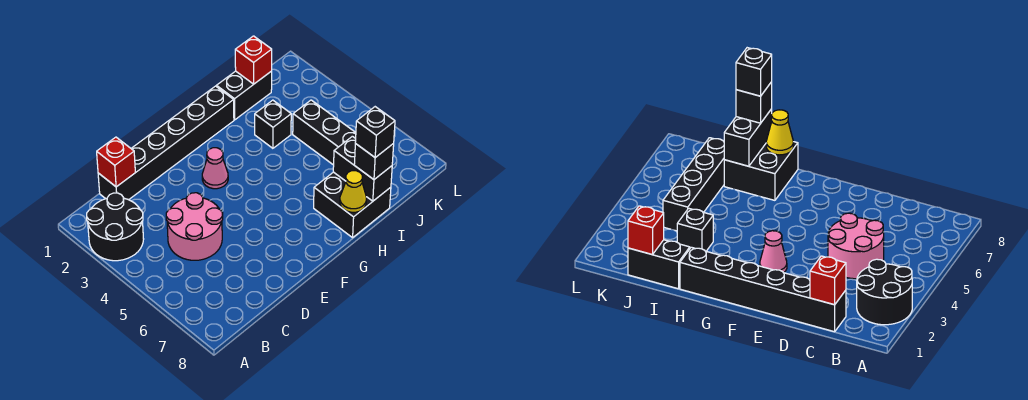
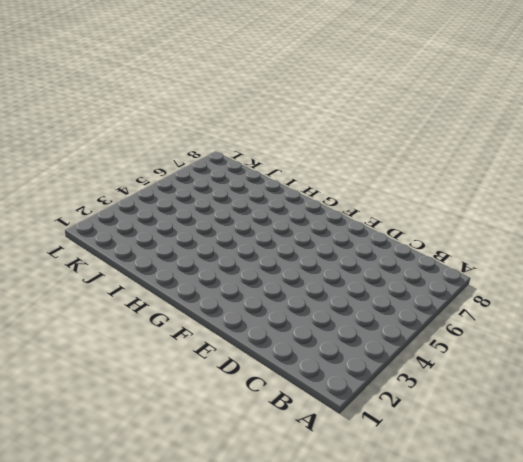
none -> black round brick A2:B3 level 1
none -> black brick C1:H1 level 1
none -> pink round brick C4:D5 level 1

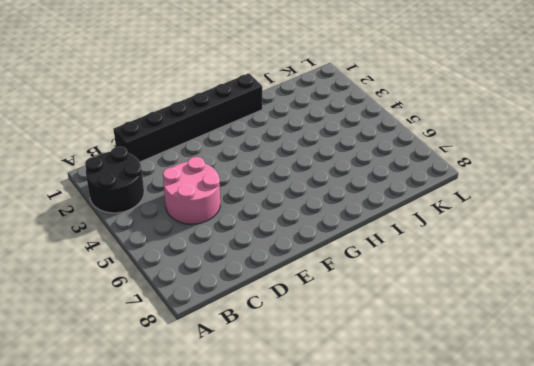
none -> pink cone F3 level 1
none -> black brick H7:I8 level 1
none -> black brick I1:J1 level 1

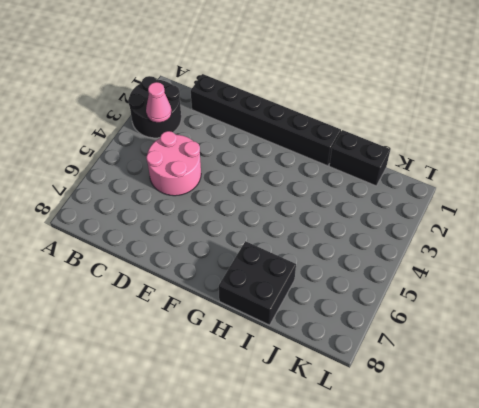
pink cone B3 level 2 -> pink cone F3 level 1
none -> black brick I3 level 1
none -> black brick J4:J7 level 1
none -> red brick C1 level 2

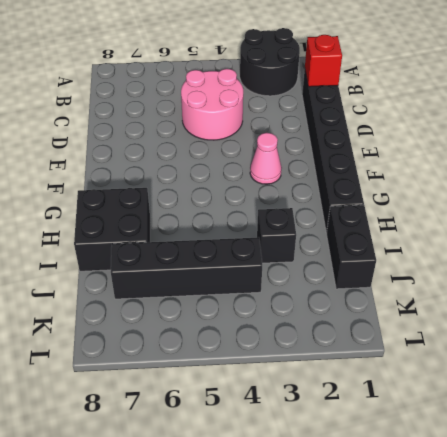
none -> yellow cone H8 level 2
none -> black brick I7:I8 level 2
none -> red brick J1 level 2

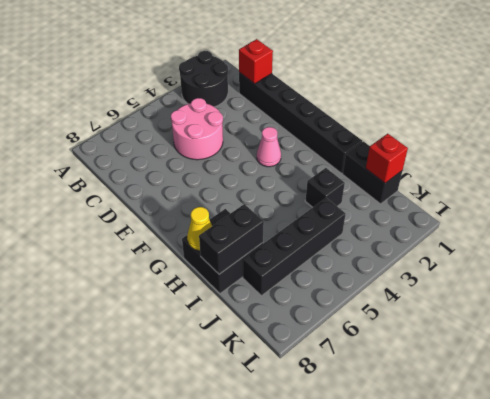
none -> black brick I8 level 3
none -> black brick I8 level 4

